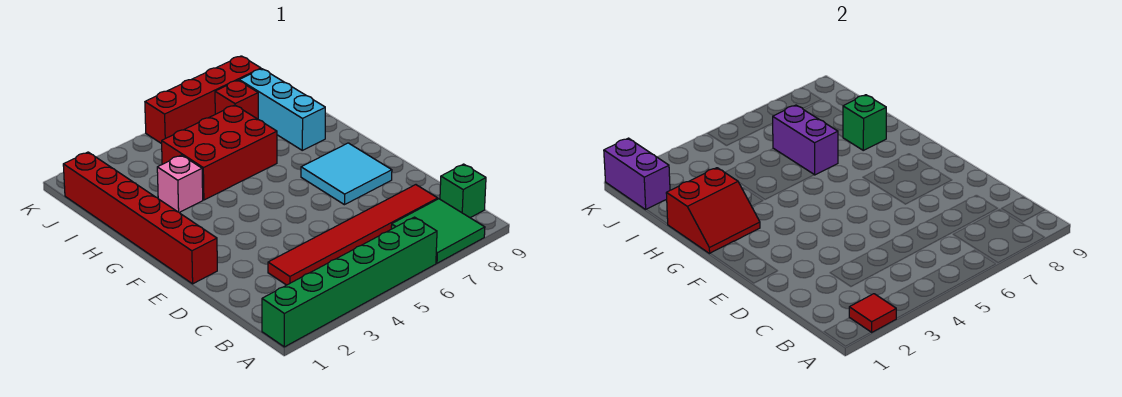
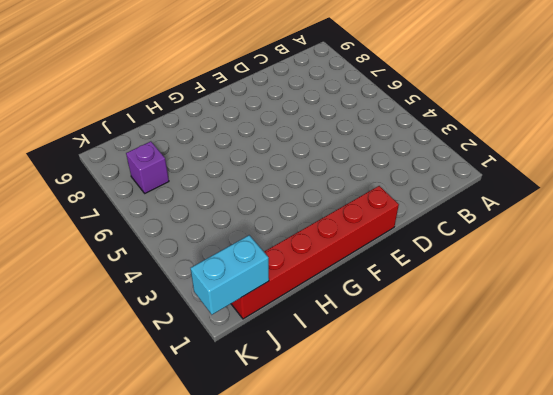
cyan brick J1:K1 level 2 -> purple brick J1:K1 level 2
purple brick J7 level 1 -> red brick J7 level 1
none -> green brick A1:A6 level 1
none -> green tile A7:B8 level 1
none -> green brick B9 level 1

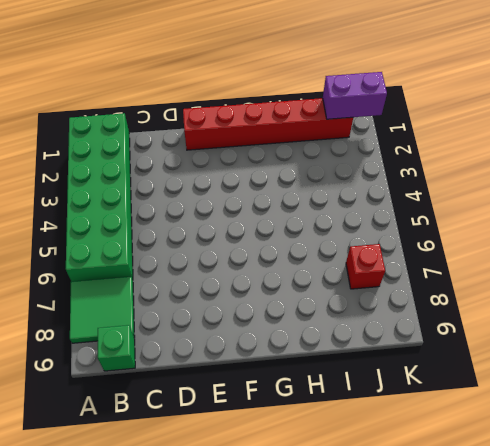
green brick A1:B6 level 1 -> green brick A1:A6 level 1
none -> red tile C3:C8 level 1
none -> cyan tile E7:F8 level 1
none -> pink brick H3 level 1

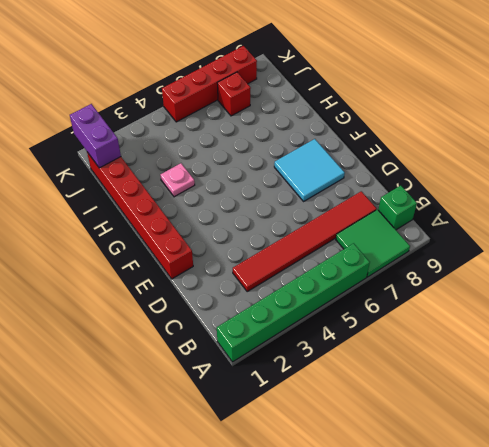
pink plate H3 level 1 -> pink brick H3 level 1
none -> red brick H4:I6 level 1
none -> cyan brick H8:J8 level 1
none -> red tile A2 level 2

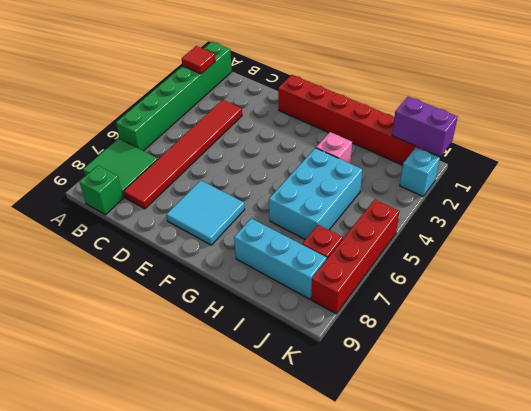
cyan brick H4:I6 level 1 -> red brick H4:I6 level 1
cyan brick K2 level 1 -> none
none -> red slope G1:H2 level 2 top H
none -> purple brick H6:I6 level 2
none -> green brick H8 level 2

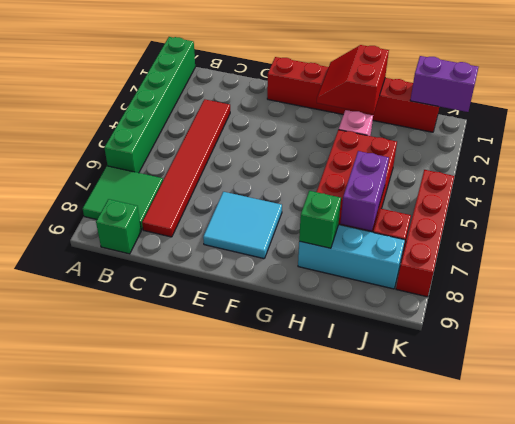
purple brick I6:I7 level 2 -> purple brick H6:I6 level 2
none -> red tile A2 level 2

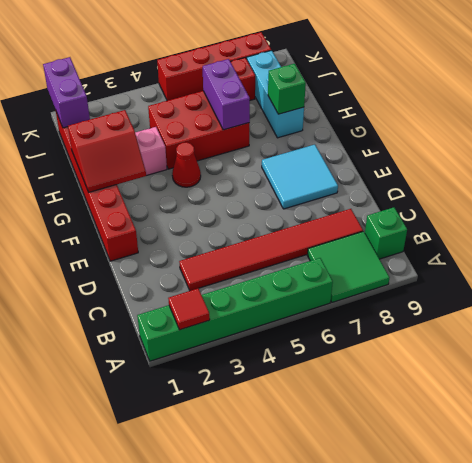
red cone G4 level 1 -> none

